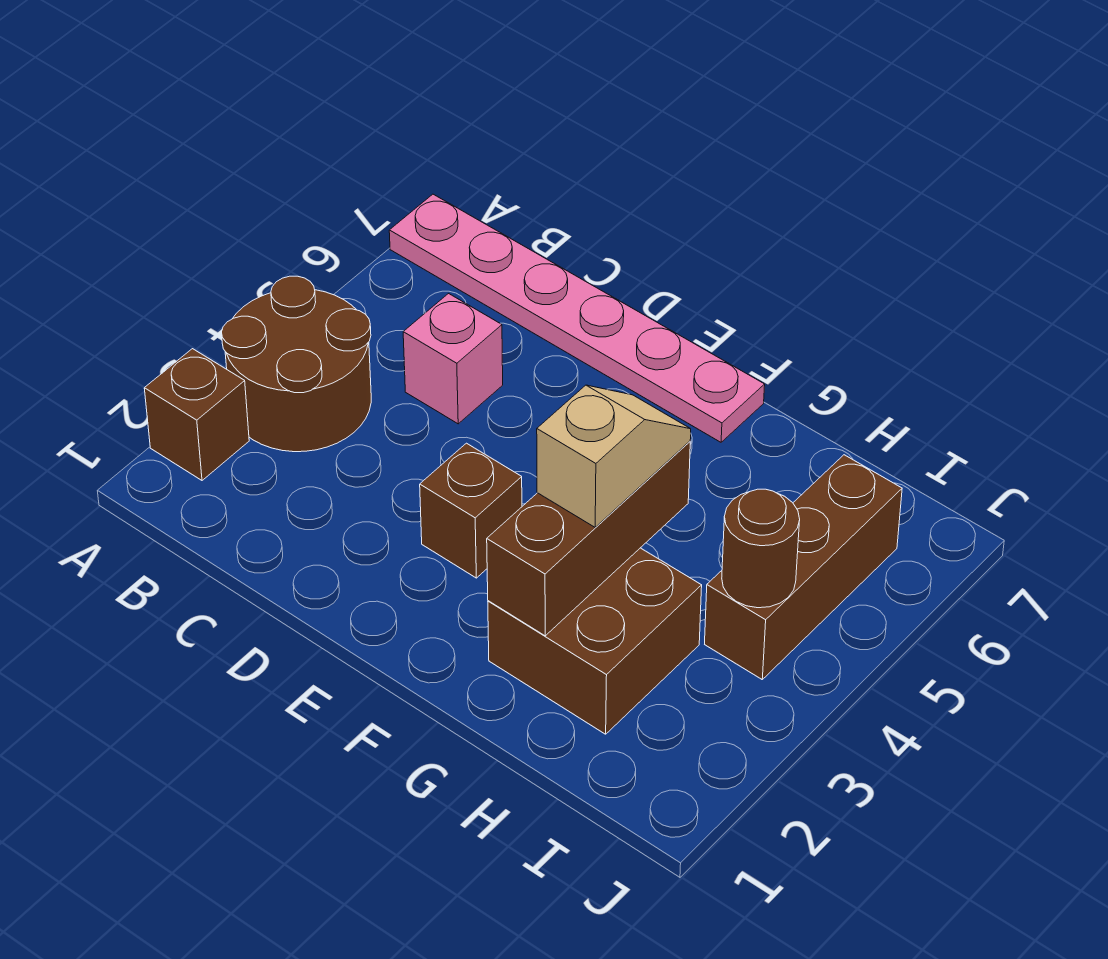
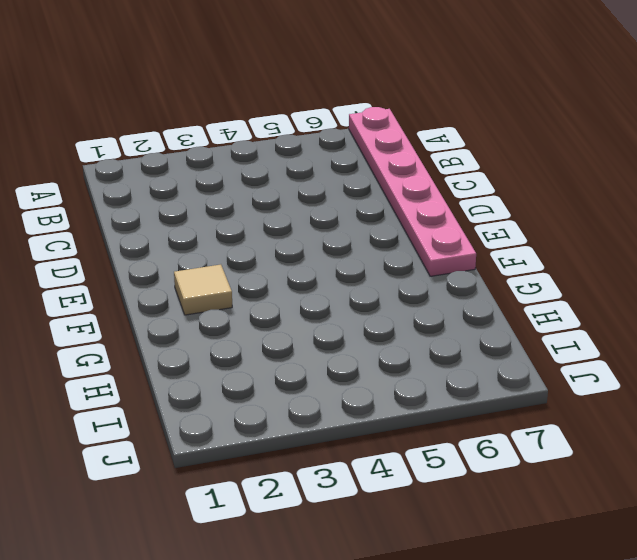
tan tile F2 level 1 -> none
none -> brown brick A2 level 1
none -> brown round brick A3:B4 level 1

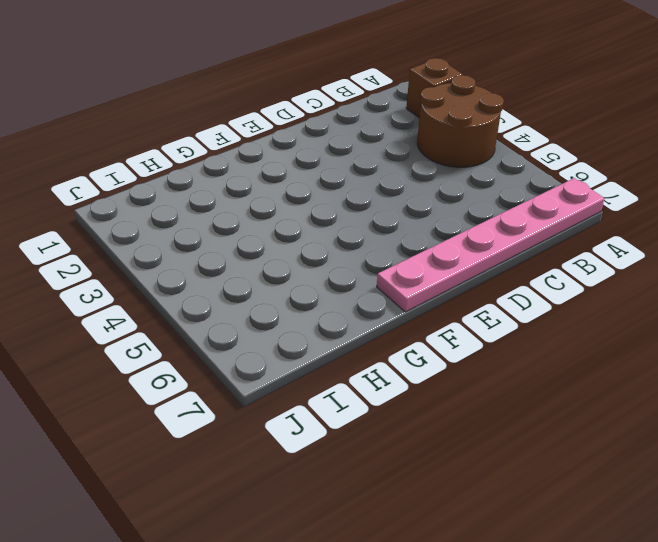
none -> pink brick C5 level 1
none -> brown brick E3 level 1

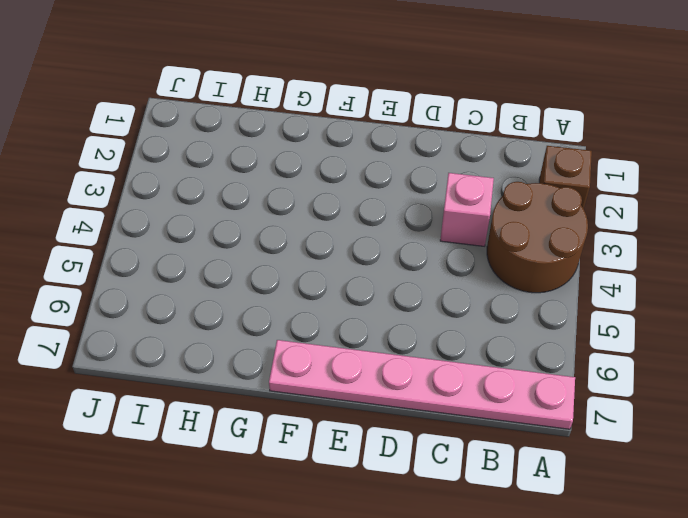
pink brick C3 level 1 -> pink brick C5 level 1
none -> brown brick E3 level 1
none -> brown brick G2:H3 level 1

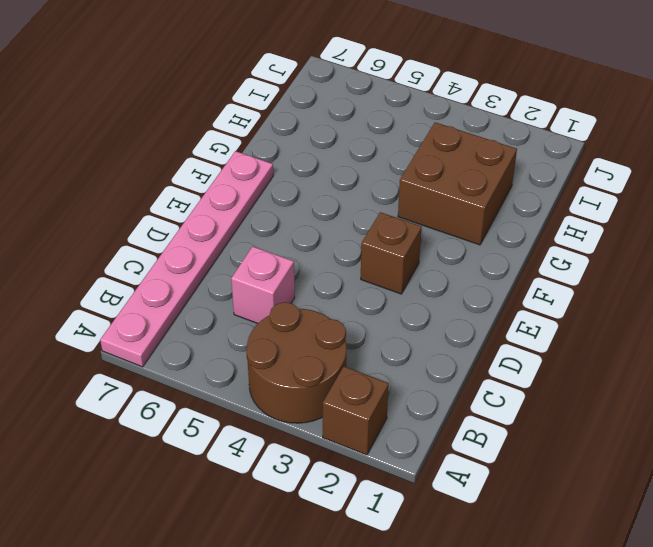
none -> brown brick I4:I6 level 1
none -> brown brick G2:G4 level 2

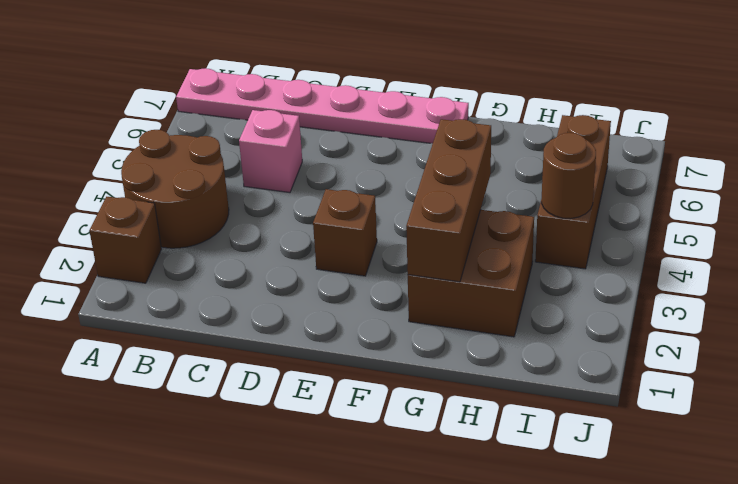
none -> tan slope G3:G4 level 3 top 3

